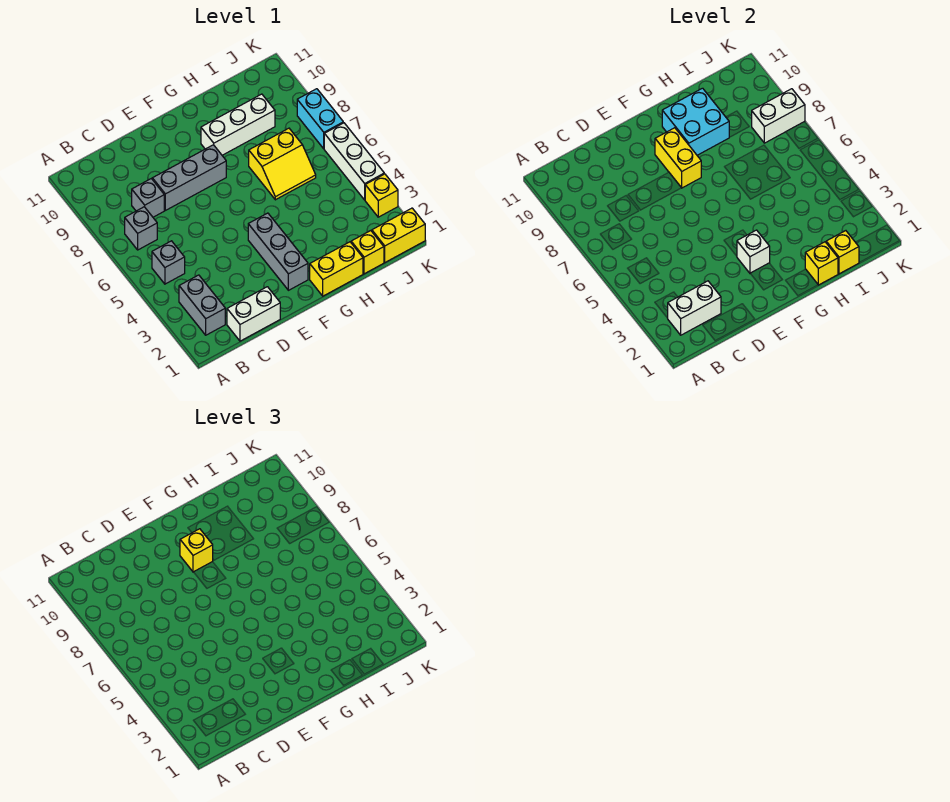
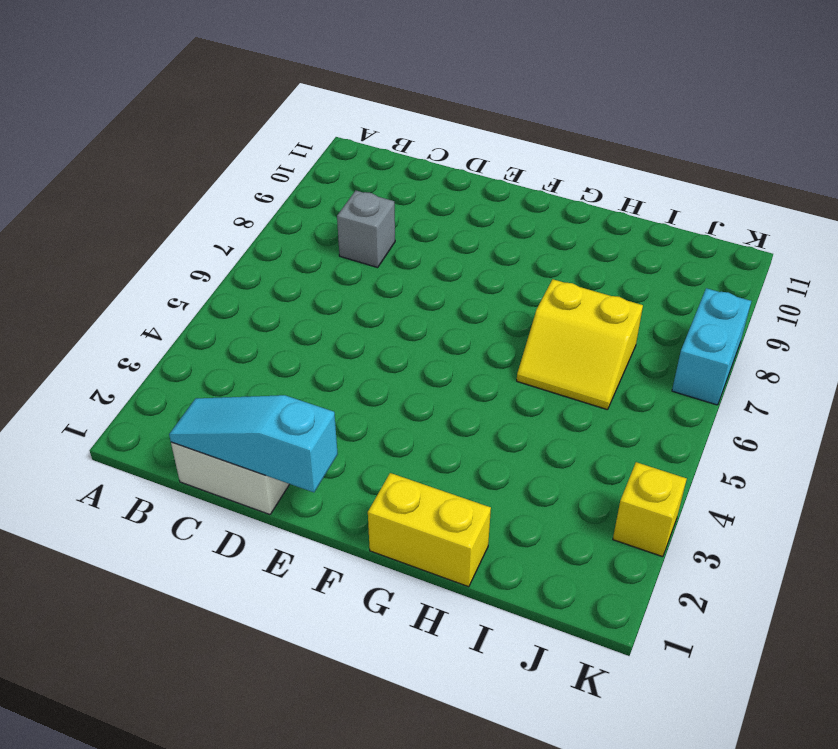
cyan slope C1:E1 level 2 top E -> none
none -> grey brick B2:B3 level 1
none -> grey brick B5 level 1
none -> grey brick B7 level 1

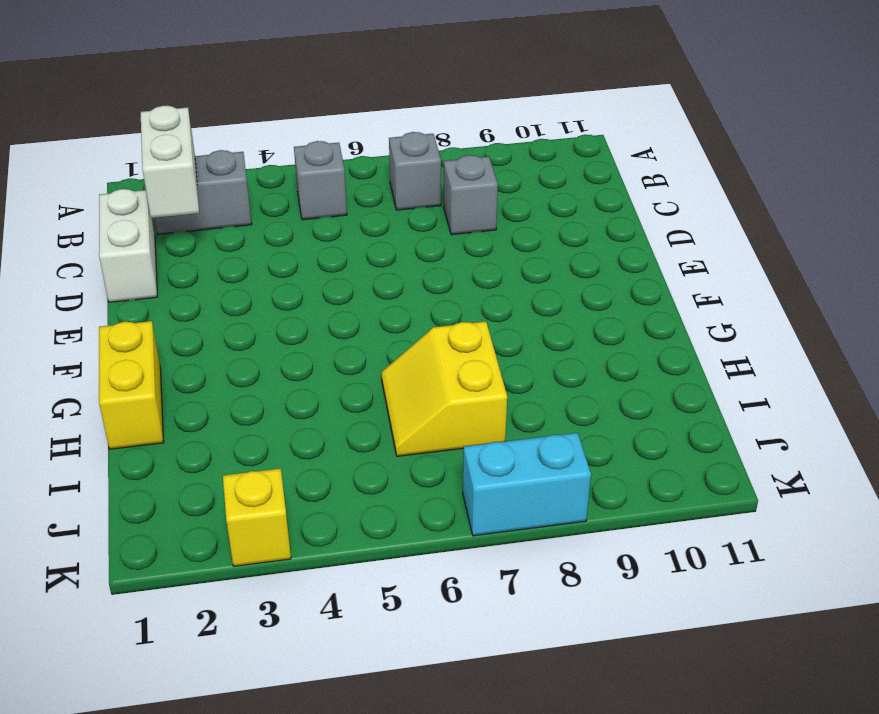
none -> grey brick D8:F8 level 1
none -> grey brick F2:F4 level 1
none -> white brick G9:I9 level 1

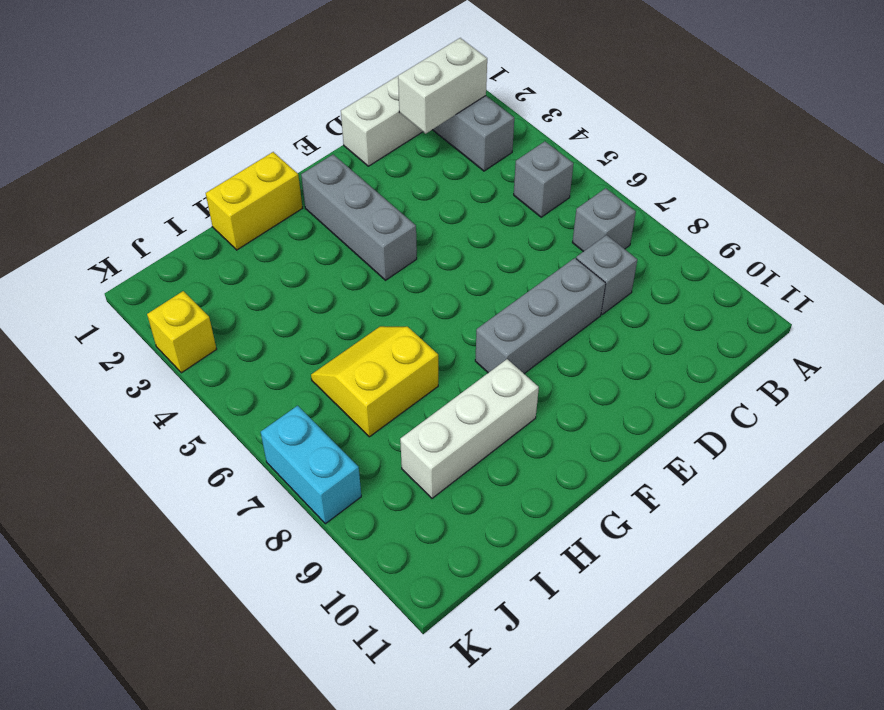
none -> yellow brick I1 level 1
none -> yellow brick J1:K1 level 1
none -> white brick K4:K6 level 1

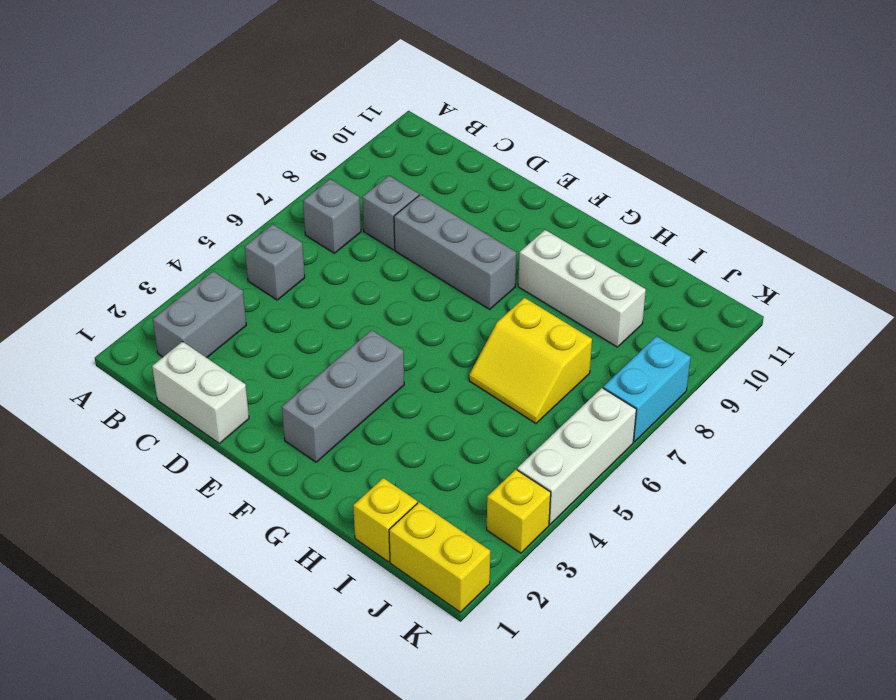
none -> yellow brick G1:H1 level 1
none -> white brick B2:C2 level 2
none -> white brick F3 level 2

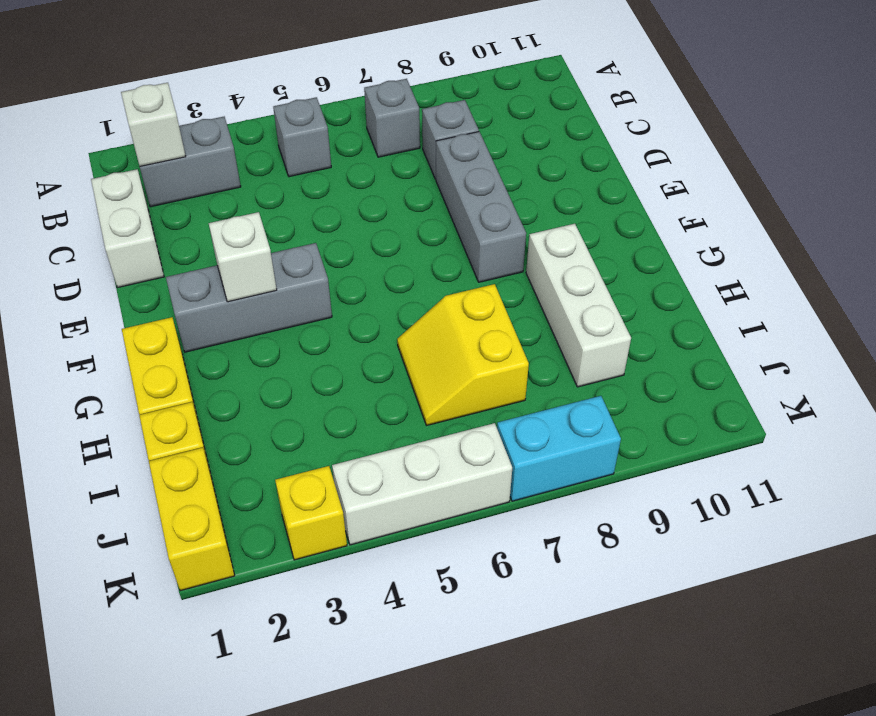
white brick B2 level 2 -> white brick B2:C2 level 2
none -> yellow brick F8:F9 level 2
none -> cyan brick G9:H10 level 2
none -> yellow brick H1 level 2

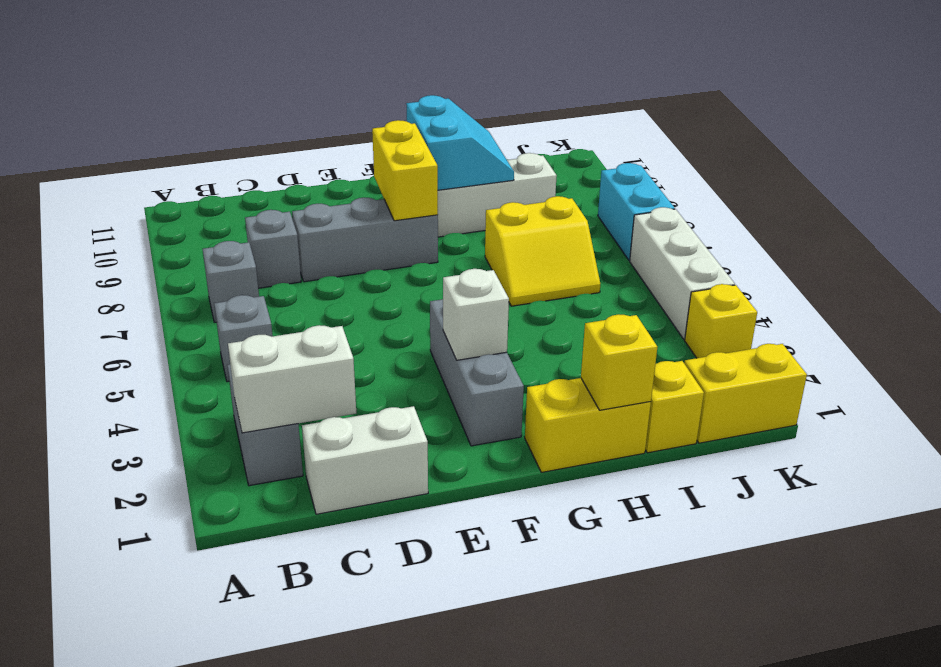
cyan slope G9:H10 level 2 top G -> cyan brick G9:H10 level 2
none -> yellow brick I1 level 2
none -> white brick J8:K8 level 2
none -> yellow brick F9 level 3

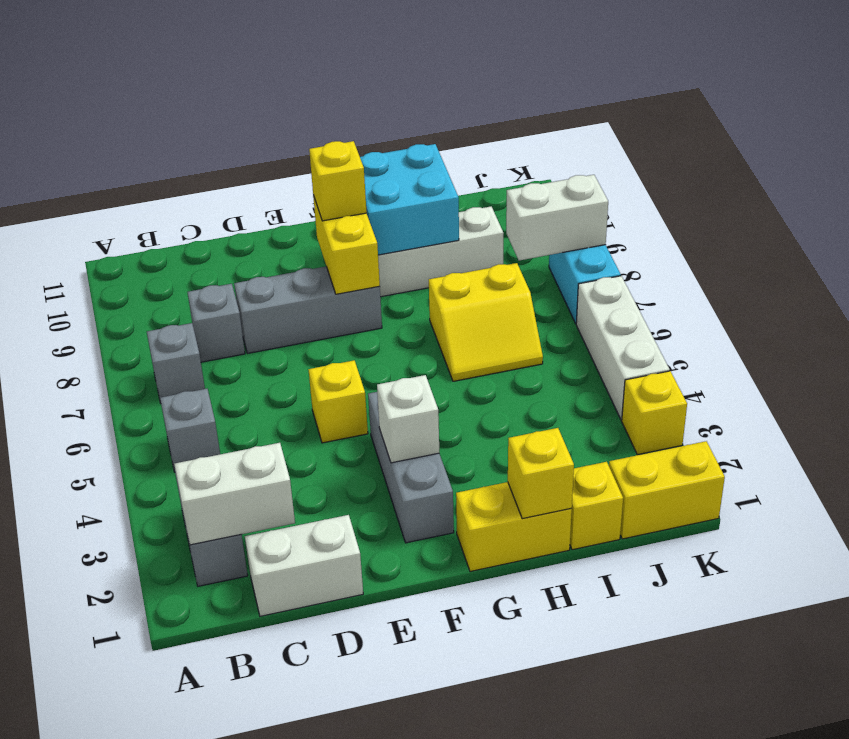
yellow brick E5 level 1 -> yellow brick I1 level 2

